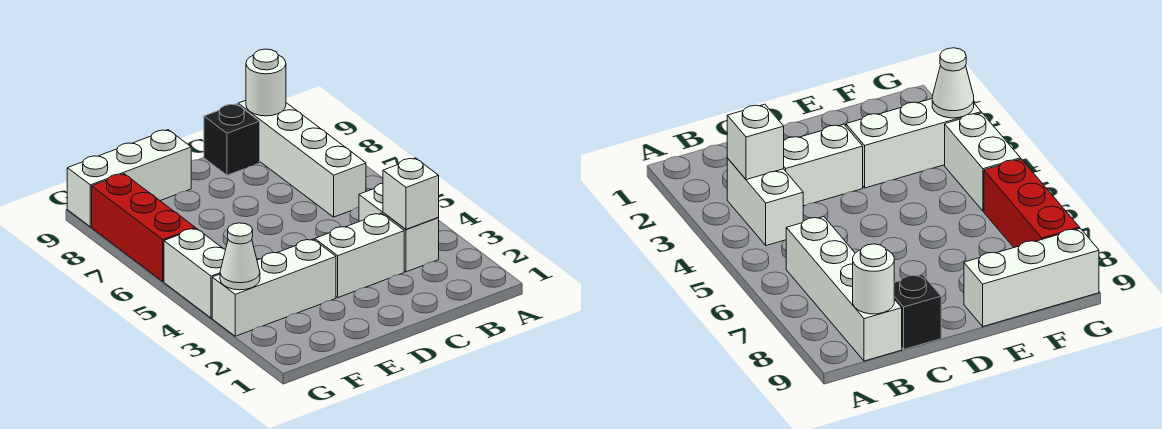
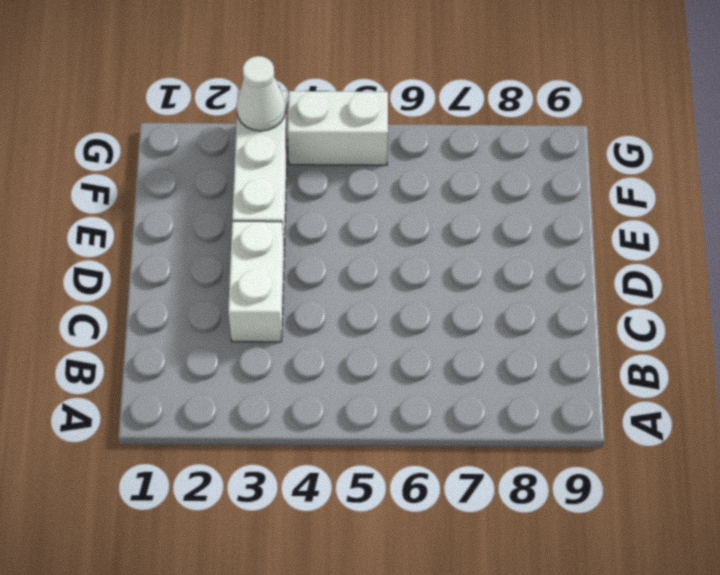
none -> white brick B3:B4 level 1
none -> white brick B6:B9 level 1

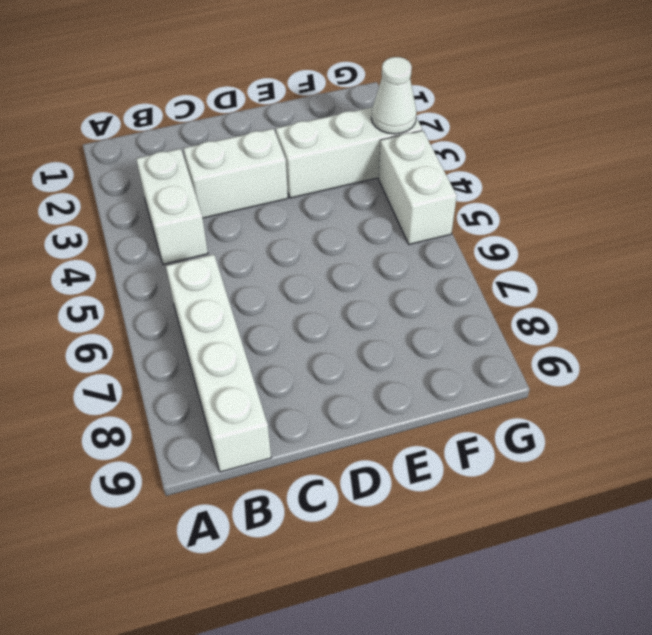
none -> black brick C9 level 1
none -> white brick E9:G9 level 1

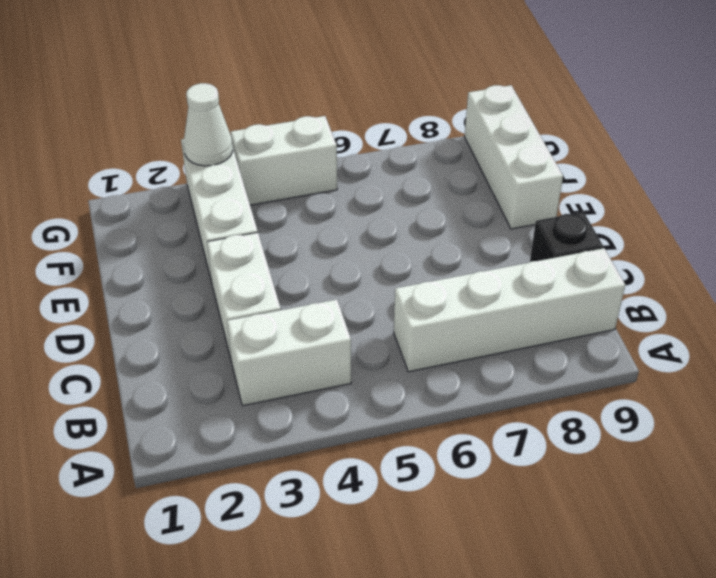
none -> red brick G6:G8 level 1
none -> white brick B3 level 2

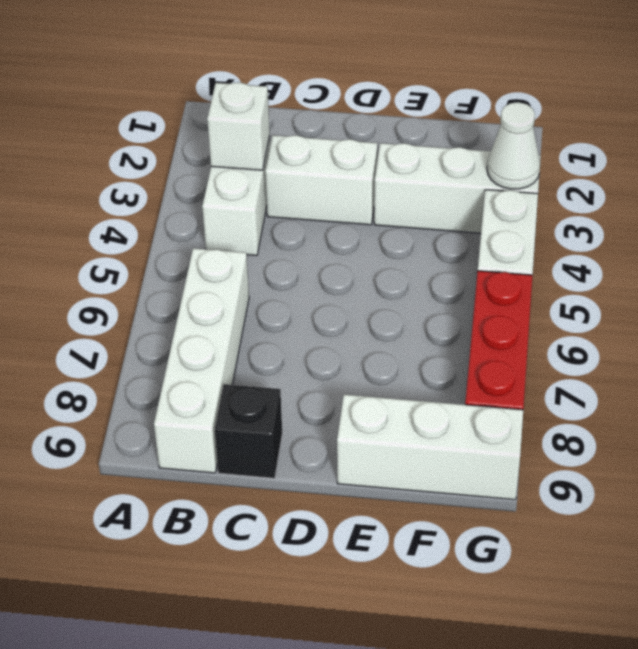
none -> white round brick B9 level 2

